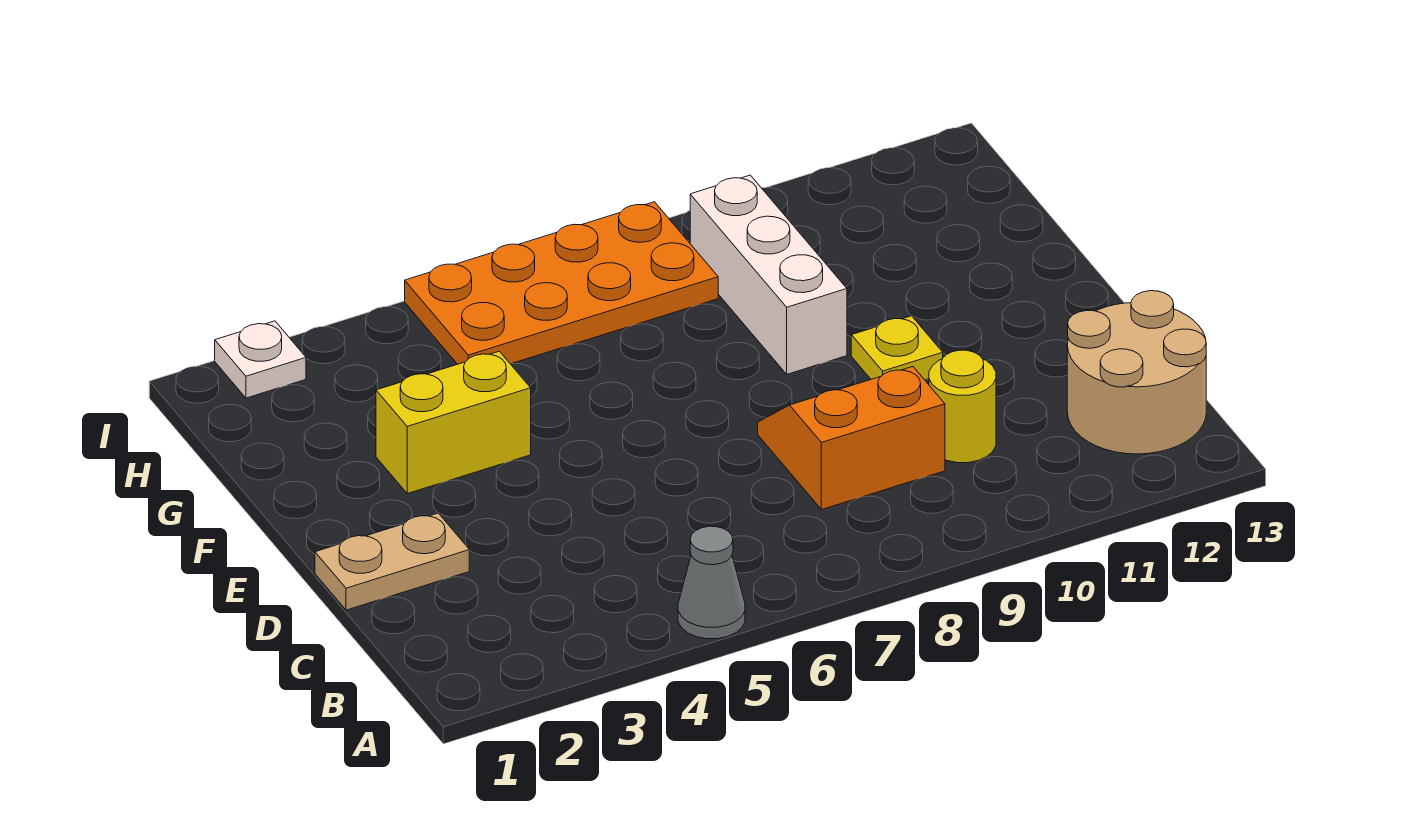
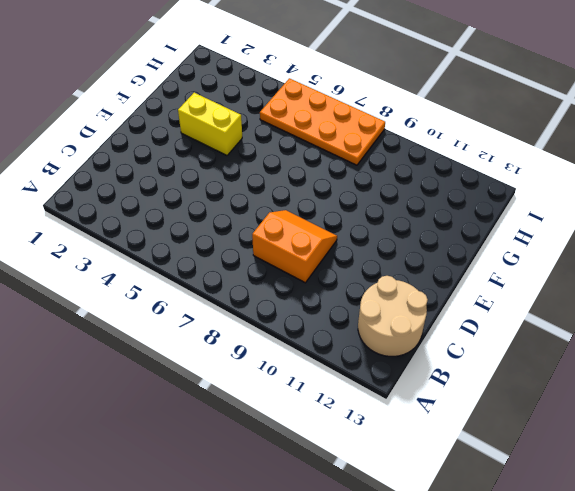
none -> grey cone A5 level 1
none -> yellow round brick C10 level 1

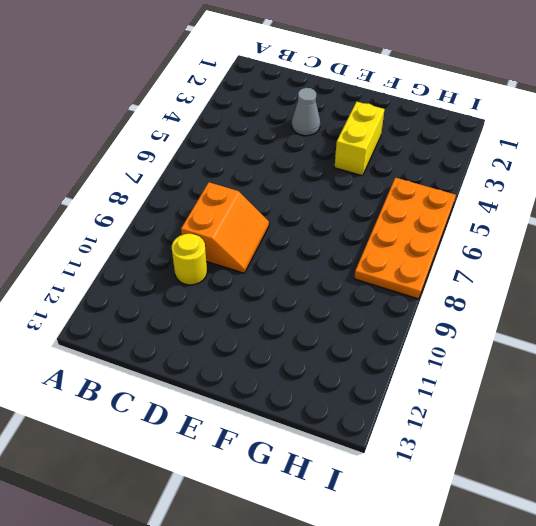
grey cone D3 level 1 -> grey cone A5 level 1
none -> tan round brick B12:C13 level 1
none -> tan plate D1:D2 level 1

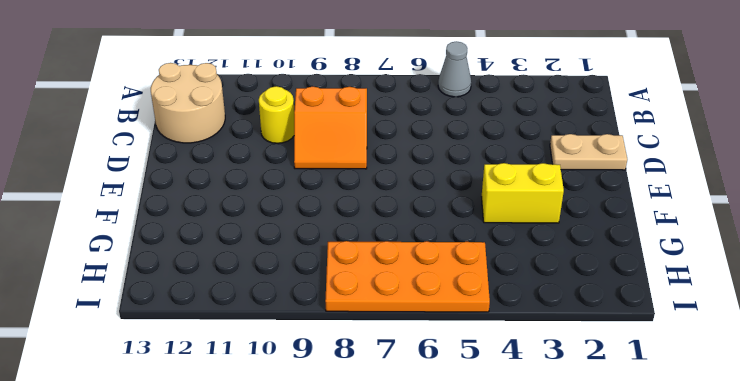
none -> yellow plate E10 level 1
none -> white brick F9:H9 level 1

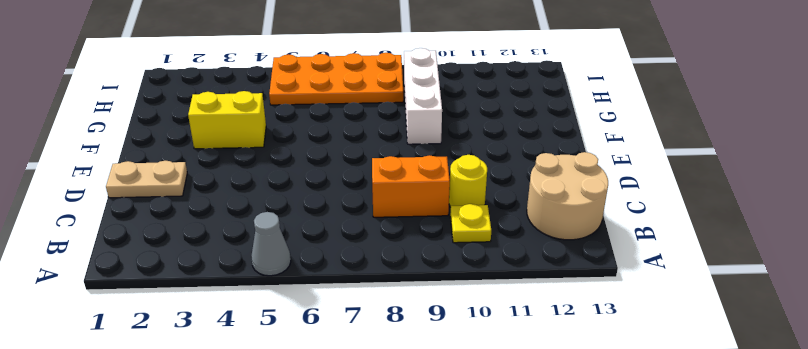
yellow plate B10 level 1 -> yellow plate E10 level 1
none -> white plate I2 level 1

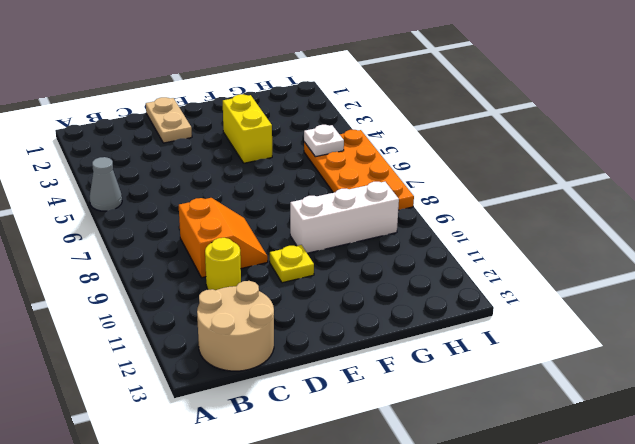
white plate H5 level 2 -> white plate I2 level 1

